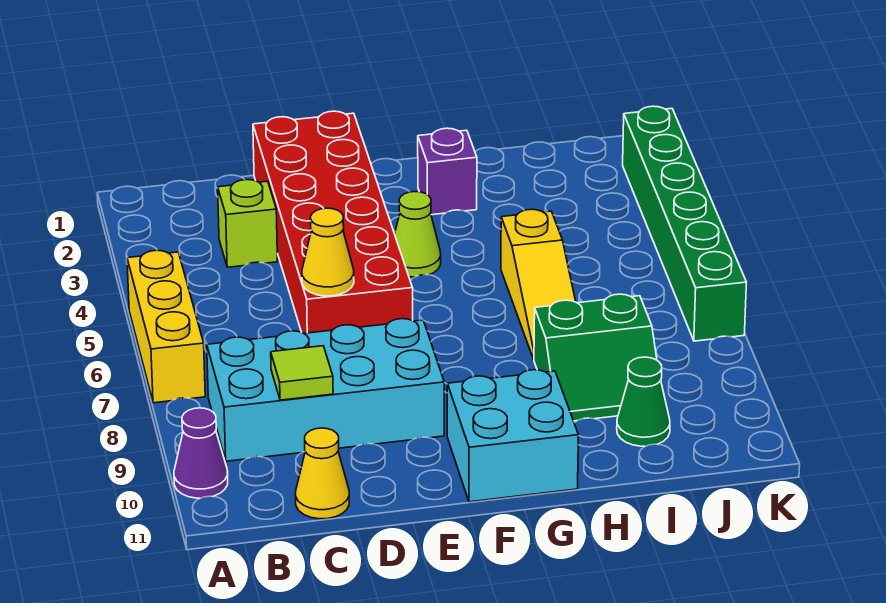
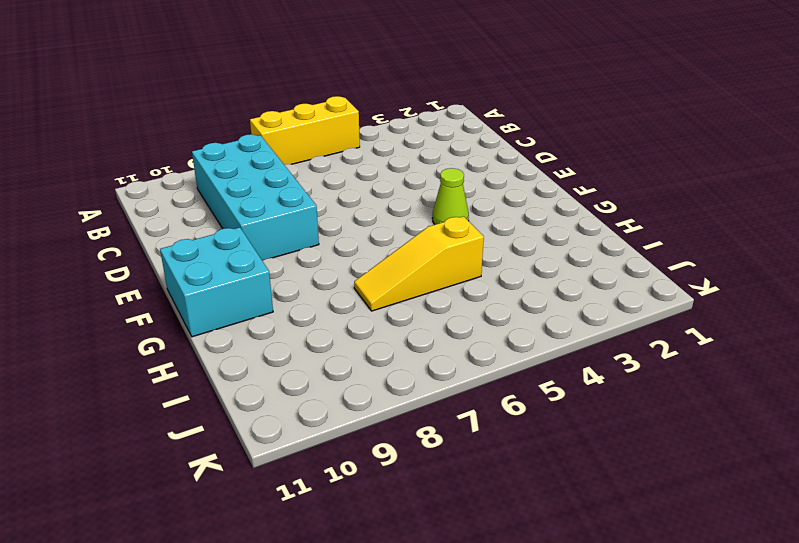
none -> purple cone A10 level 1
none -> lime brick C3 level 1
none -> yellow cone C11 level 1

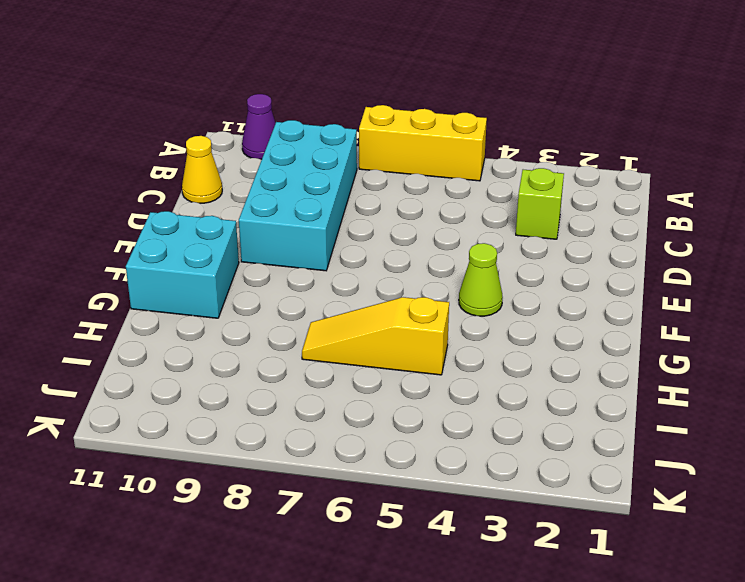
none -> red brick D1:E6 level 1
none -> purple brick G2 level 1
none -> green slope H8:I9 level 1 top 8

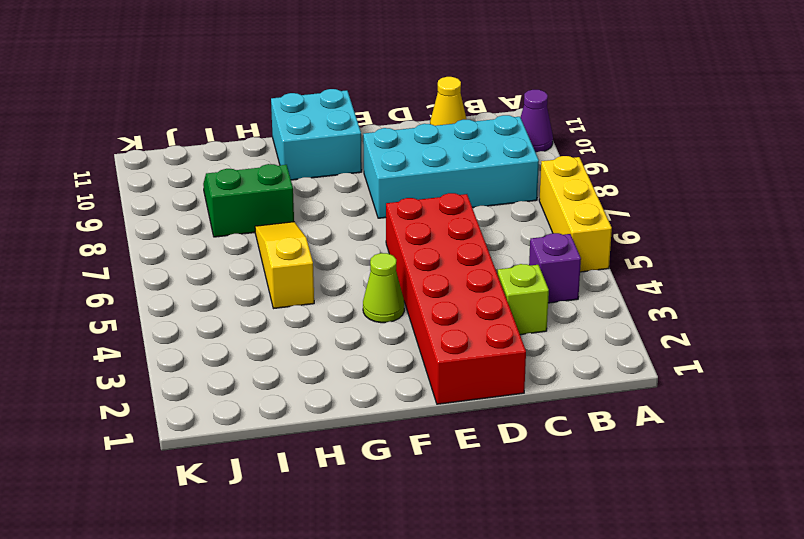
purple brick B4 level 1 -> purple brick G2 level 1
none -> green cone I10 level 1
none -> green brick K2:K7 level 1
none -> lime tile C9 level 2

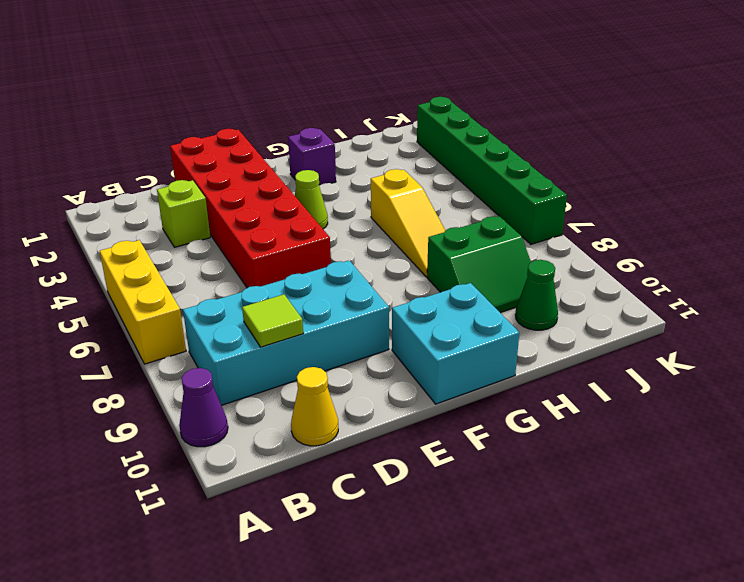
none -> yellow cone D6 level 2

